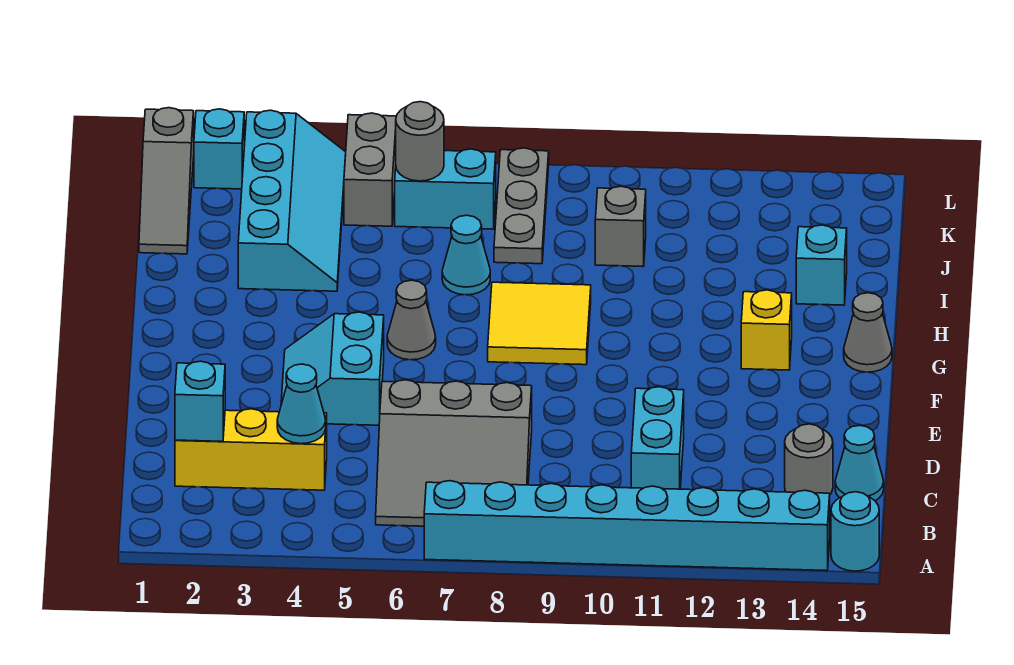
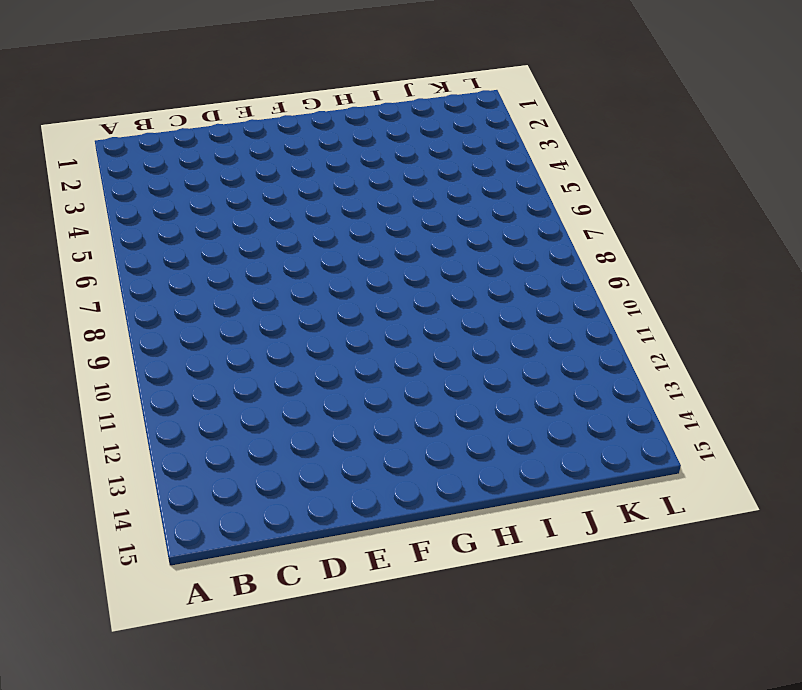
none -> cyan brick A7:A14 level 1
none -> cyan round brick A15 level 1
none -> grey slope B6:D8 level 1 top D

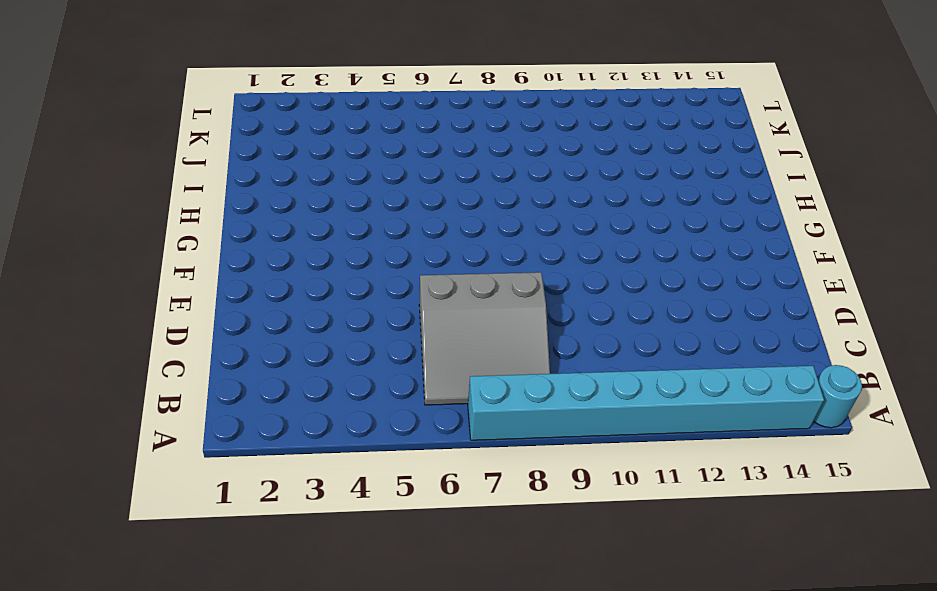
none -> yellow brick C2:C4 level 1
none -> cyan brick C11:D11 level 1
none -> grey round brick C14 level 1

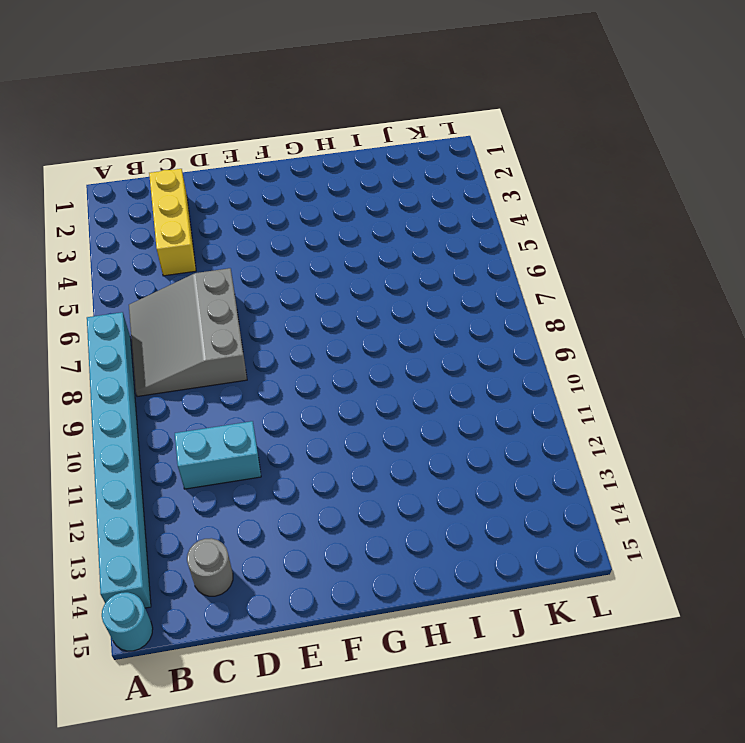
none -> cyan cone C15 level 1
none -> cyan slope E4:F5 level 1 top 5
none -> grey cone G6 level 1

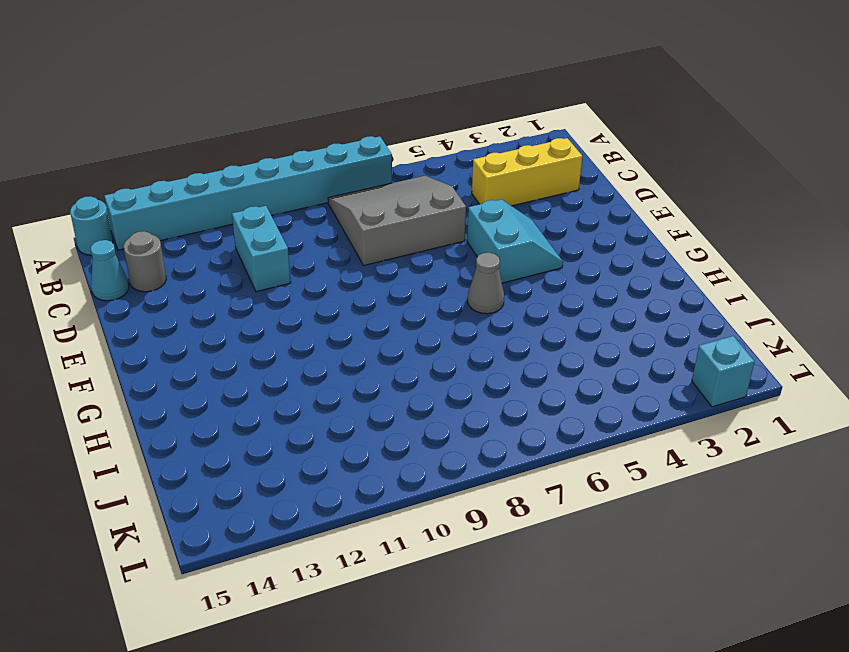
none -> yellow tile G8:H9 level 1
none -> yellow brick G13 level 1
none -> grey cone G15 level 1

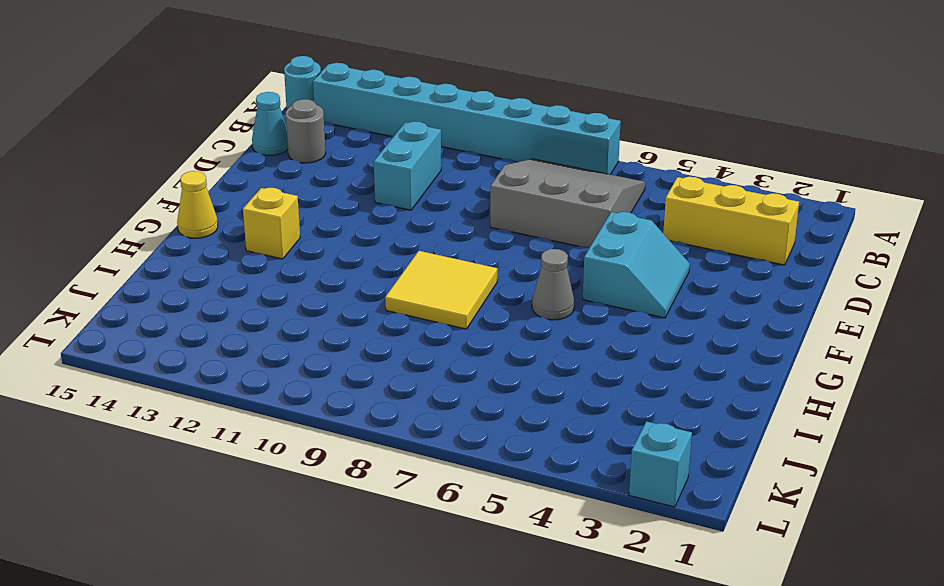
yellow cone G15 level 1 -> grey cone G15 level 1
none -> cyan slope I3:L4 level 1 top 3
none -> cyan cone I7 level 1
none -> cyan brick I14 level 1

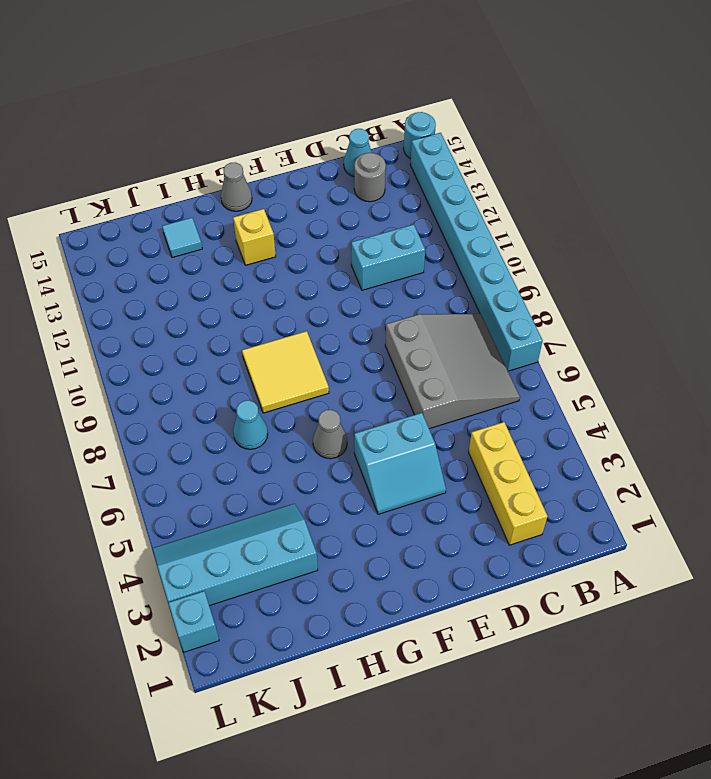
cyan tile I14 level 1 -> cyan brick I14 level 1
none -> grey slope J1:L1 level 1 top L
none -> grey plate J8:L8 level 1
none -> grey brick J10 level 1

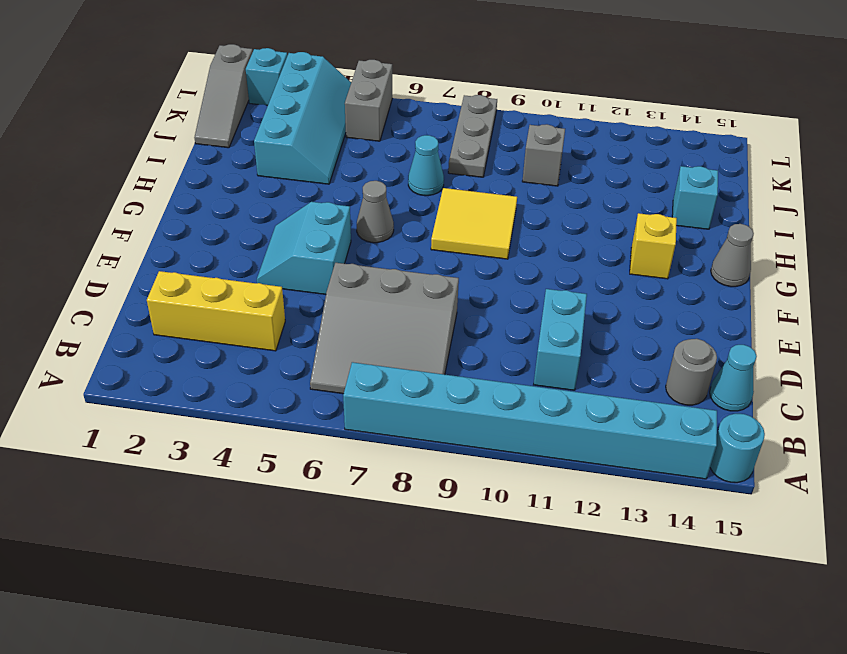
none -> cyan brick K6:K7 level 1
none -> cyan brick C2 level 2
none -> cyan cone C4 level 2

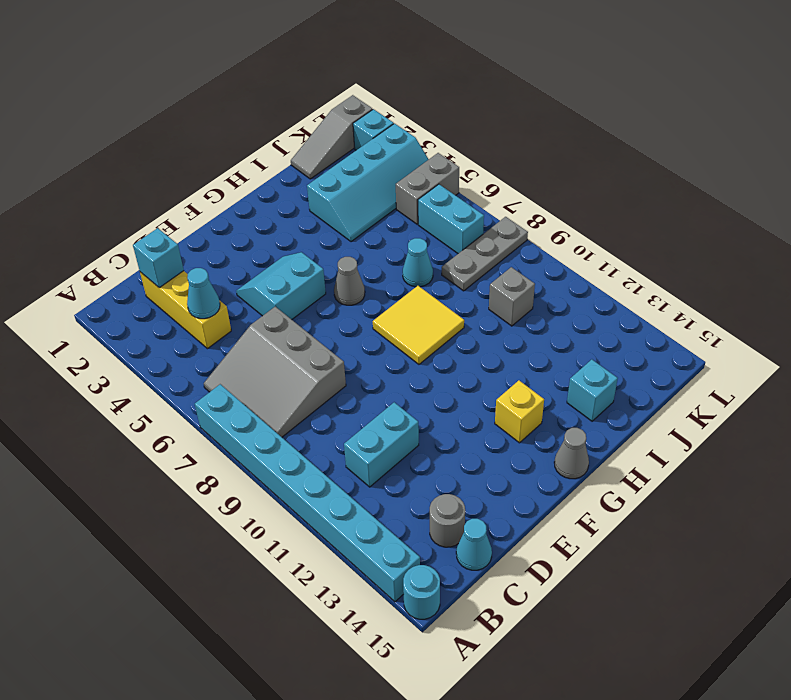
none -> grey round brick K6 level 2

